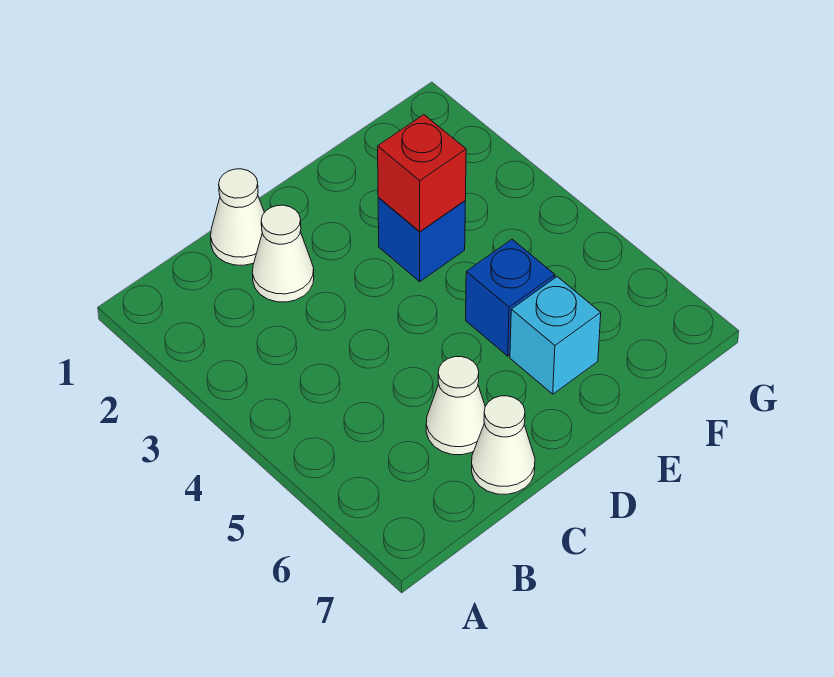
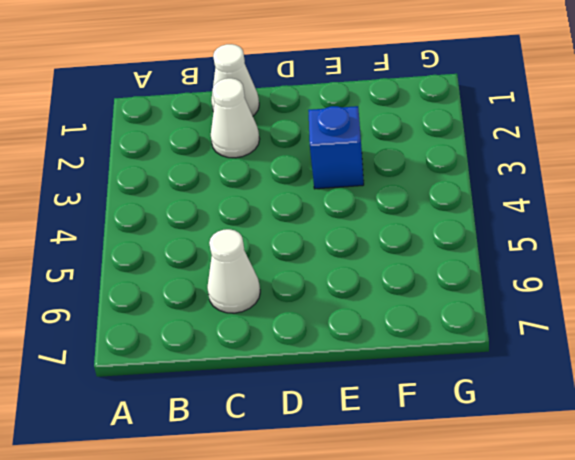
none -> white cone C7 level 1
none -> blue brick E5 level 1

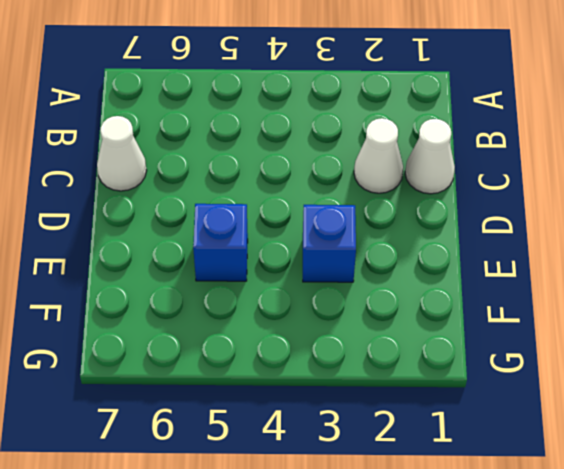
none -> white cone C6 level 1
none -> cyan brick E6 level 1

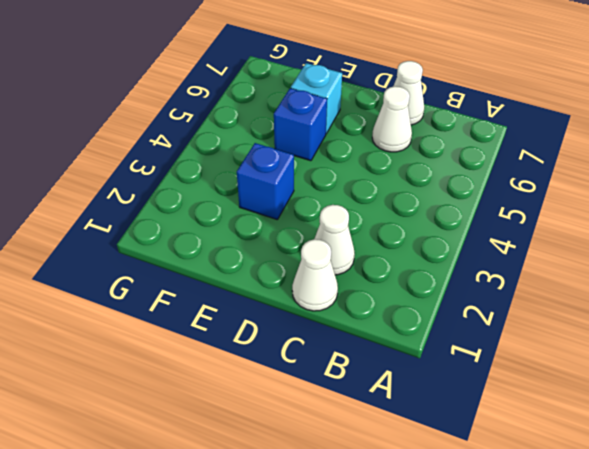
none -> red brick E3 level 2

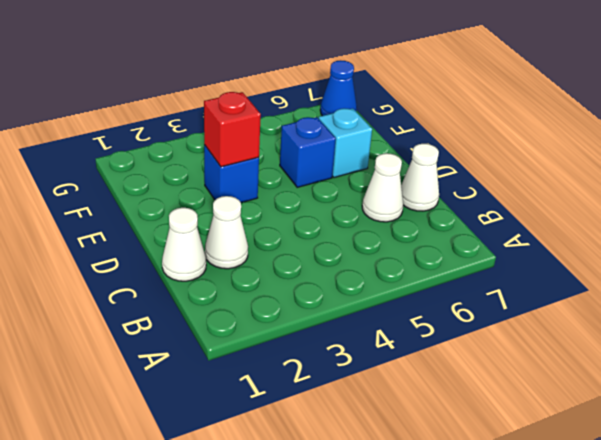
blue cone G7 level 1 -> none

